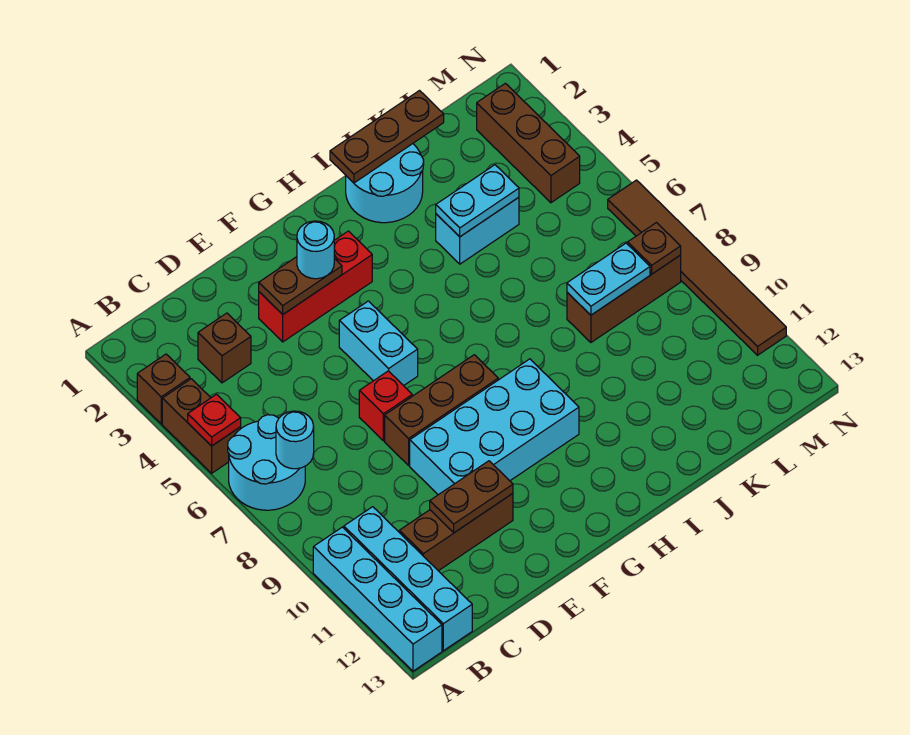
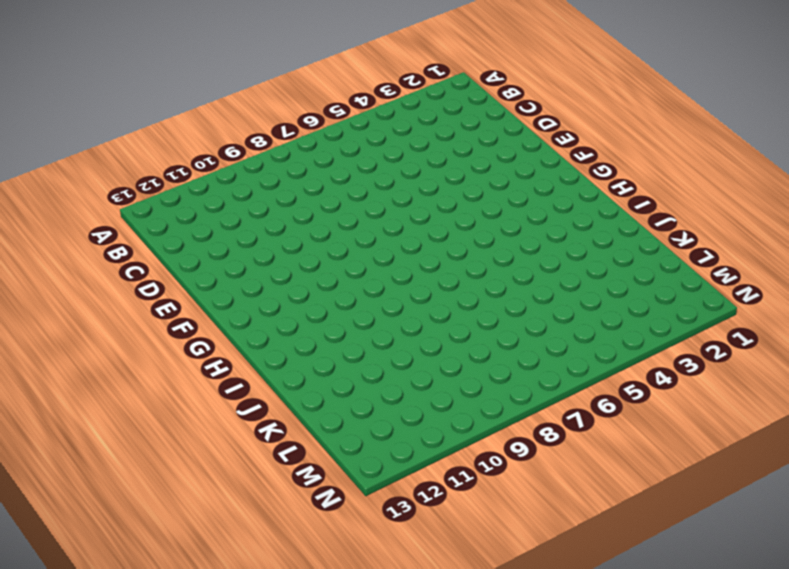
none -> brown brick A3 level 1
none -> brown brick A4:A5 level 1
none -> cyan round brick A6:B7 level 1

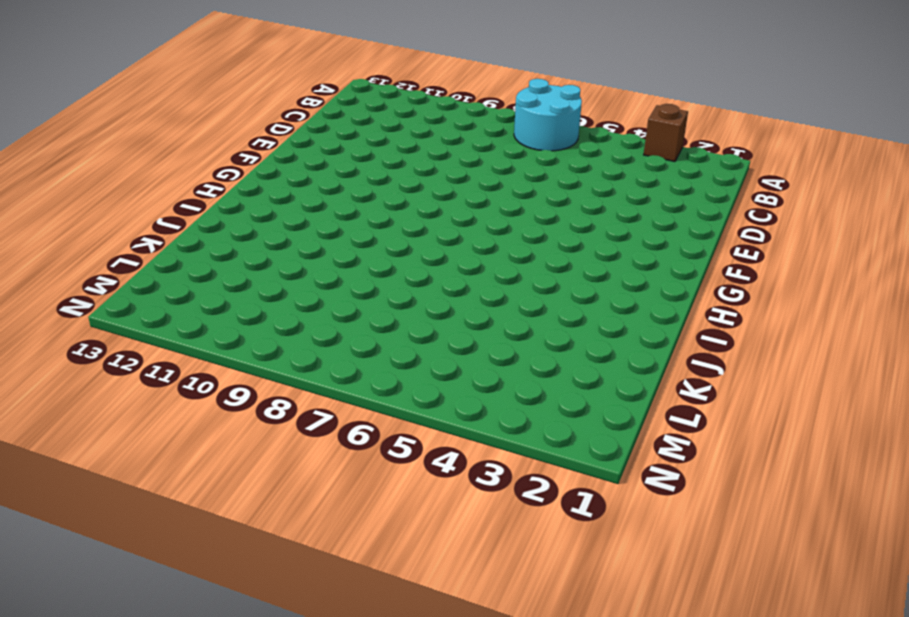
none -> brown brick A4:A5 level 1
none -> cyan brick A10:A13 level 1
none -> cyan brick B10:B13 level 1

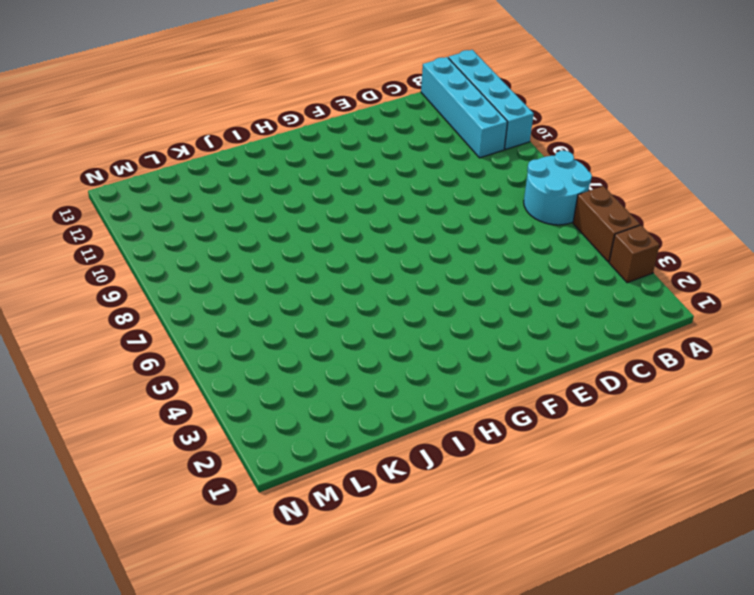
none -> brown brick C3 level 1
none -> brown brick C11:E11 level 1
none -> red brick E3:G3 level 1

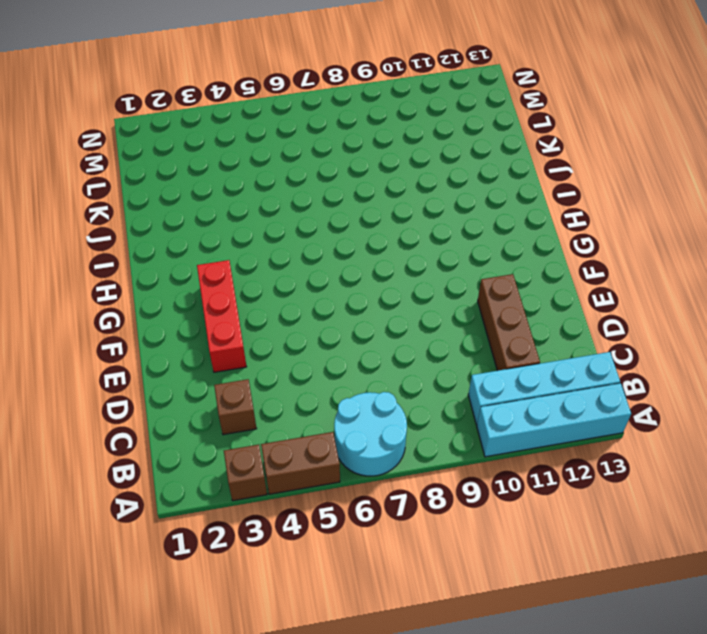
none -> red brick E7 level 1
none -> brown brick E8:G8 level 1
none -> cyan brick E9:H10 level 1

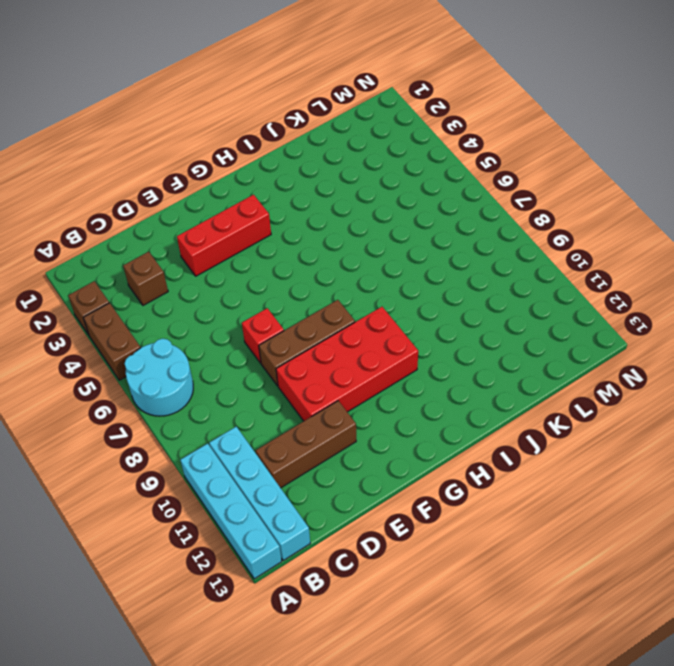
red brick E9:H10 level 1 -> cyan brick E9:H10 level 1
none -> cyan brick F5:F6 level 1
none -> cyan round brick I1:J2 level 1
none -> cyan brick J4:K4 level 1

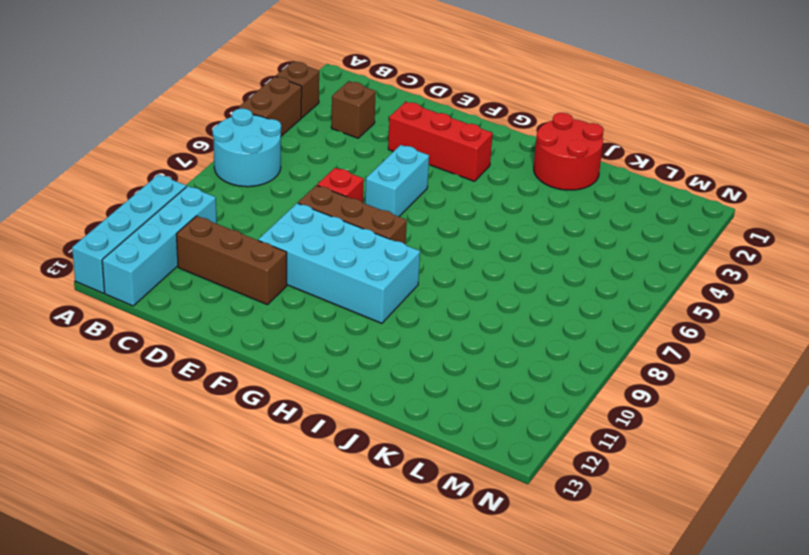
red round brick I1:J2 level 1 -> cyan round brick I1:J2 level 1
none -> cyan brick J4:K4 level 1
none -> brown brick K8:M8 level 1
none -> brown brick M2:M4 level 1

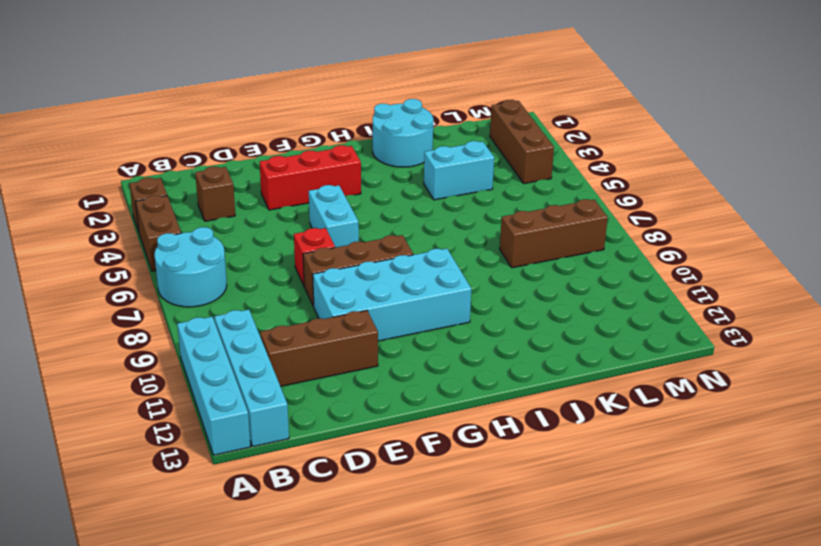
none -> brown tile N6:N11 level 1
none -> red plate A5 level 2
none -> cyan round brick B7 level 2

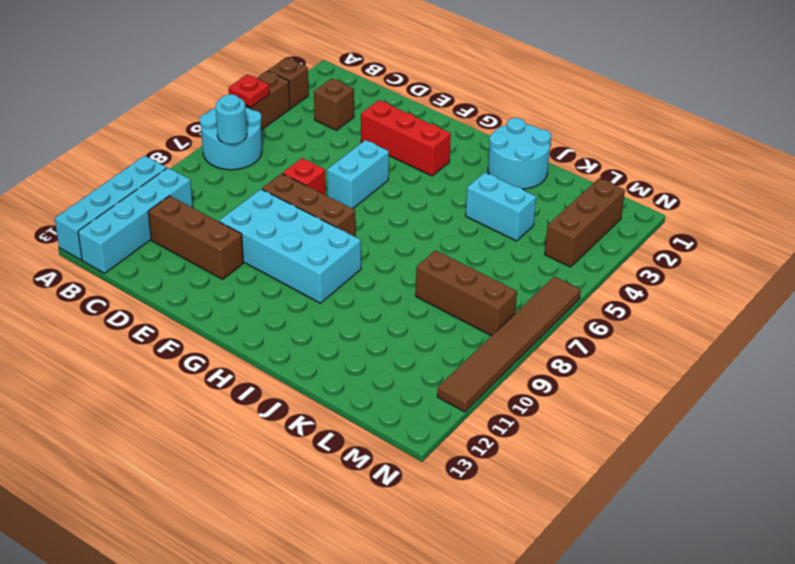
none -> brown plate D11:E11 level 2
none -> brown plate E3:F3 level 2
none -> brown plate I1:K1 level 2

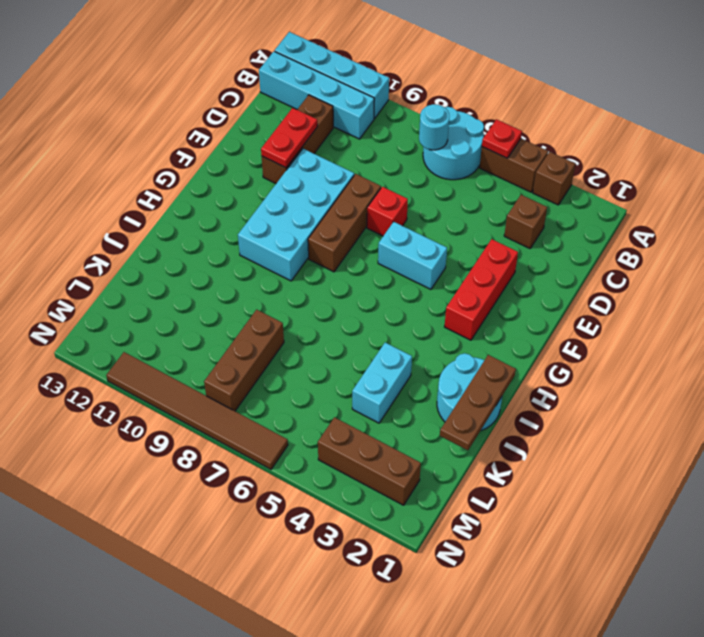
red plate D11:E11 level 2 -> brown plate D11:E11 level 2
none -> brown plate E3:F3 level 2
none -> cyan plate J4:K4 level 2
none -> cyan plate K8:L8 level 2

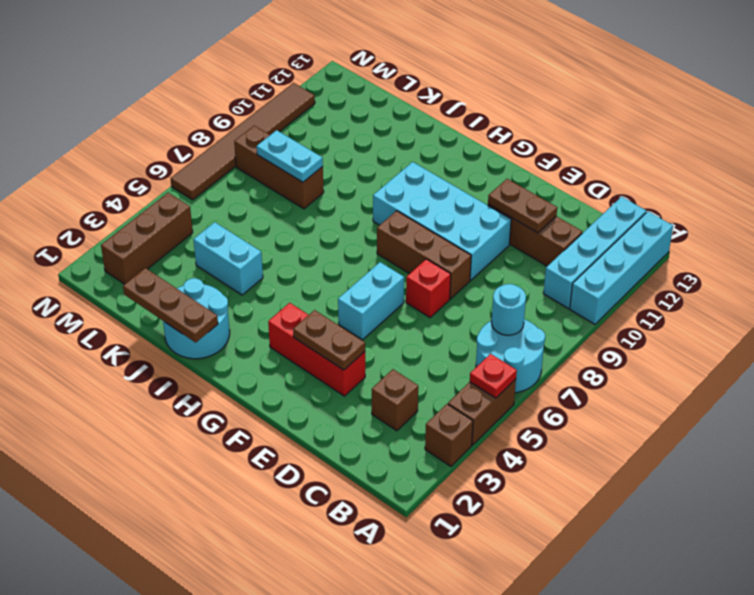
none -> cyan plate J4:K4 level 2
none -> brown plate M8 level 2
none -> cyan round brick F3 level 3

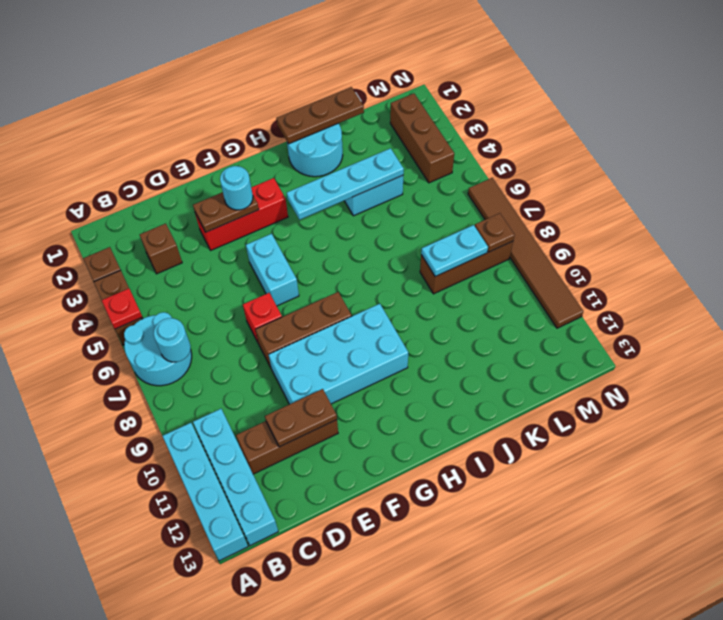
cyan plate H4:K4 level 2 -> cyan plate J4:K4 level 2

